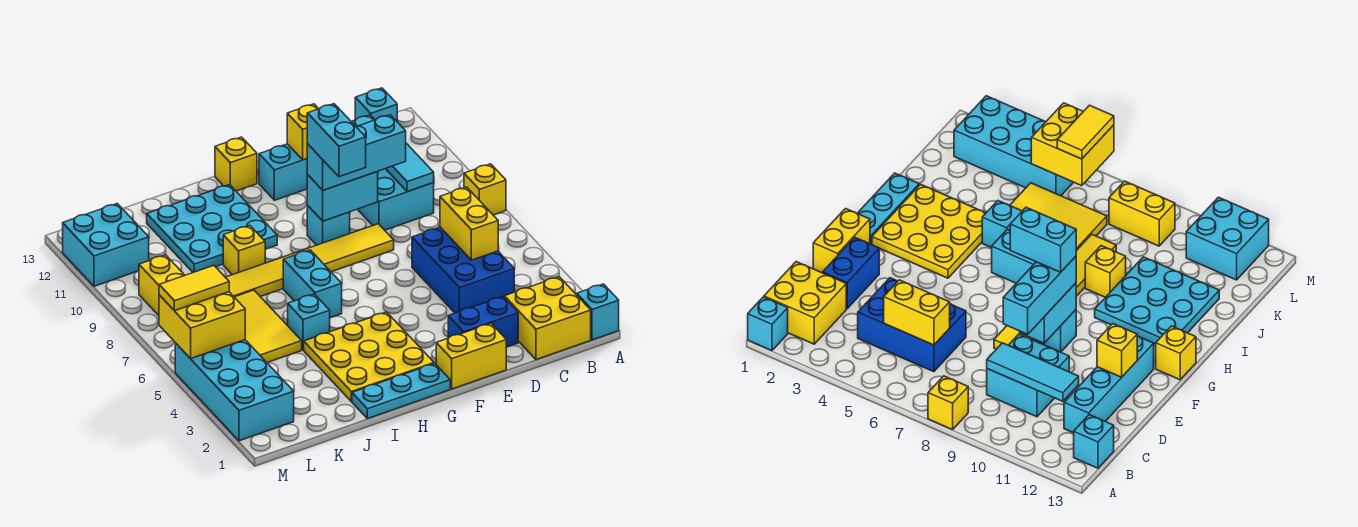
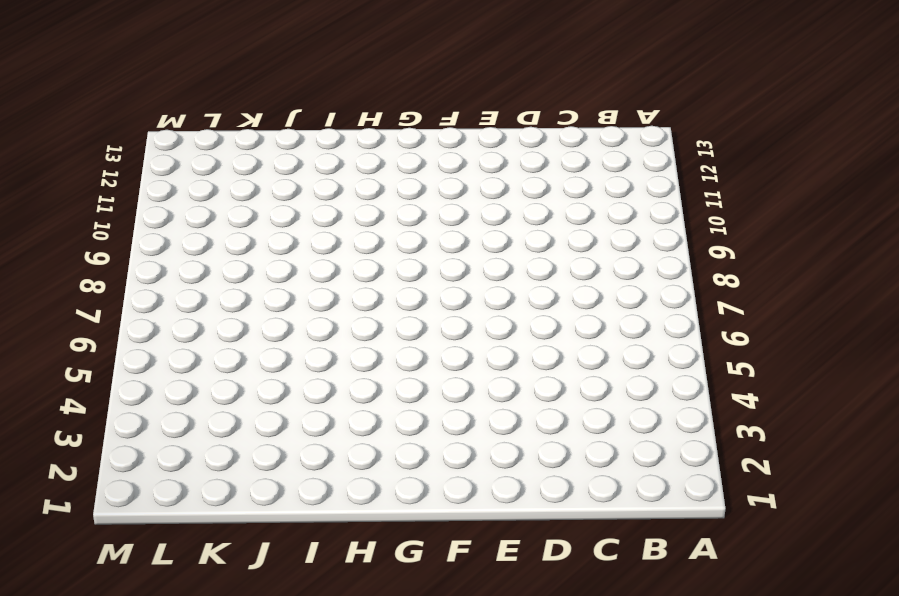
none -> cyan brick A1 level 1
none -> yellow brick A8 level 1
none -> yellow brick B1:C2 level 1
none -> cyan brick B13 level 1

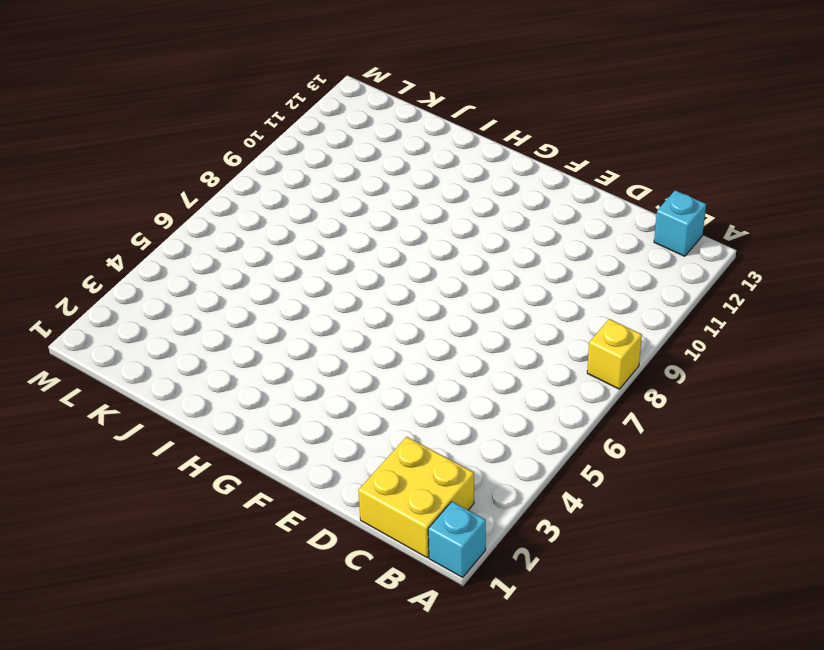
none -> blue brick C4:D6 level 1
none -> cyan brick C9:D10 level 1
none -> cyan brick C12:F12 level 1
none -> blue brick D2:E2 level 1

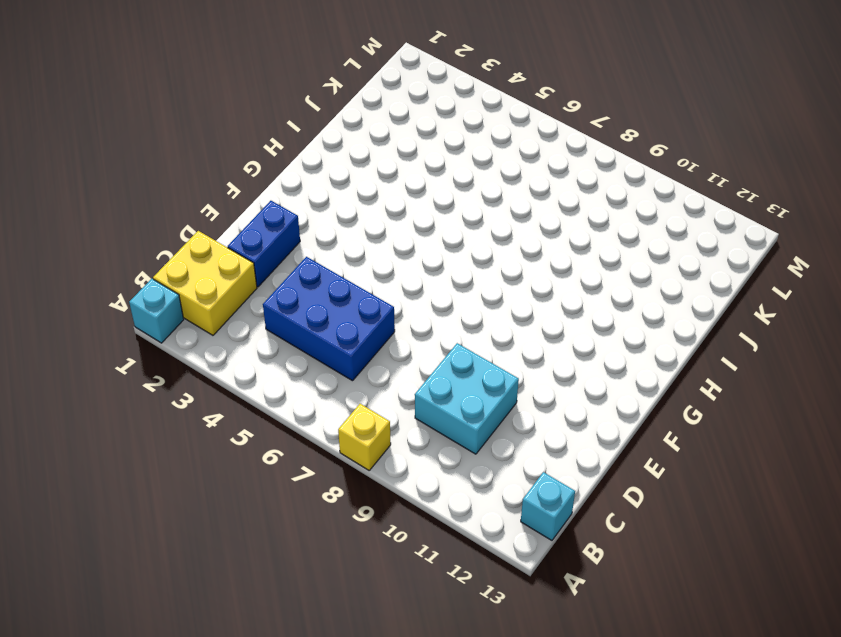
none -> cyan brick C12:F12 level 1
none -> yellow brick E1:F1 level 1
none -> yellow tile E8:J8 level 1
none -> cyan brick F9 level 1

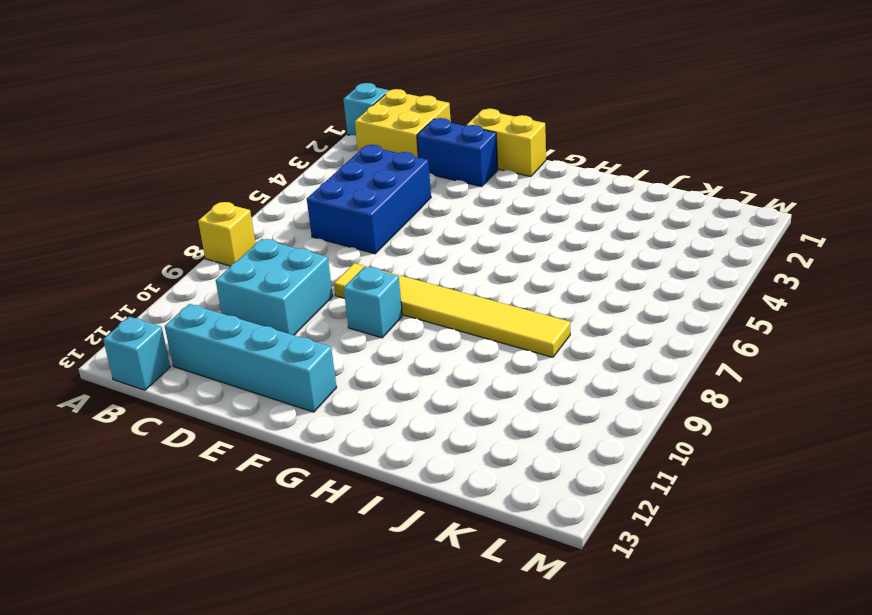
none -> cyan plate G1:I1 level 1
none -> yellow plate G2:I4 level 1
none -> yellow brick G13 level 1
none -> cyan brick H6:H7 level 1

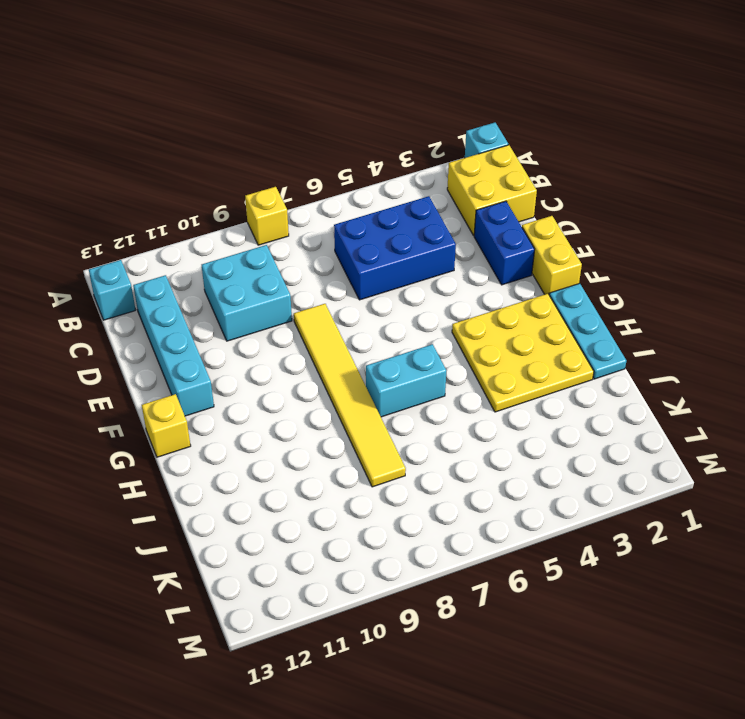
none -> cyan brick F9 level 1
none -> cyan plate H10:J12 level 1
none -> cyan brick I5 level 1
none -> yellow brick I9 level 1

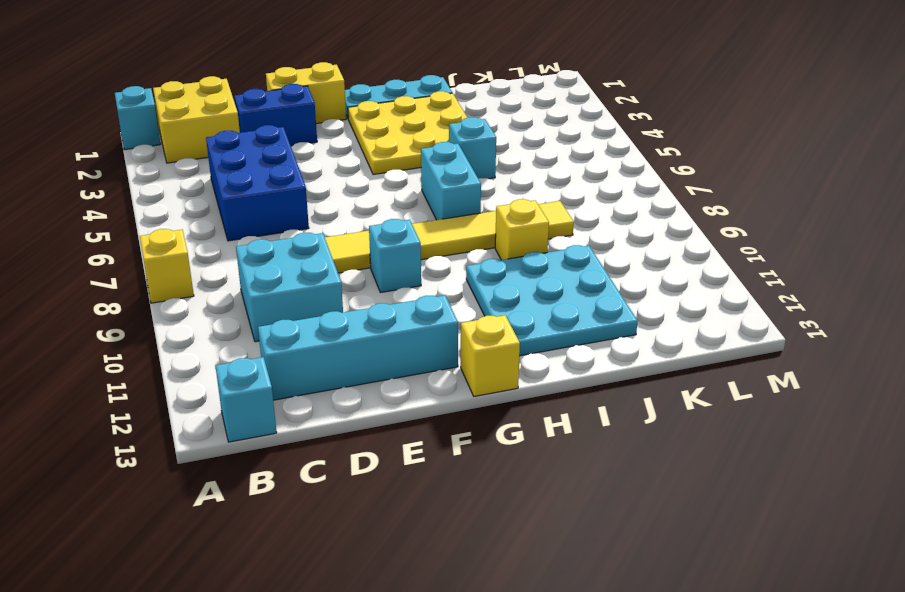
none -> yellow tile J5:K7 level 1
none -> cyan brick L2:M5 level 1
none -> yellow brick L8:L9 level 1
none -> cyan brick L11:M12 level 1

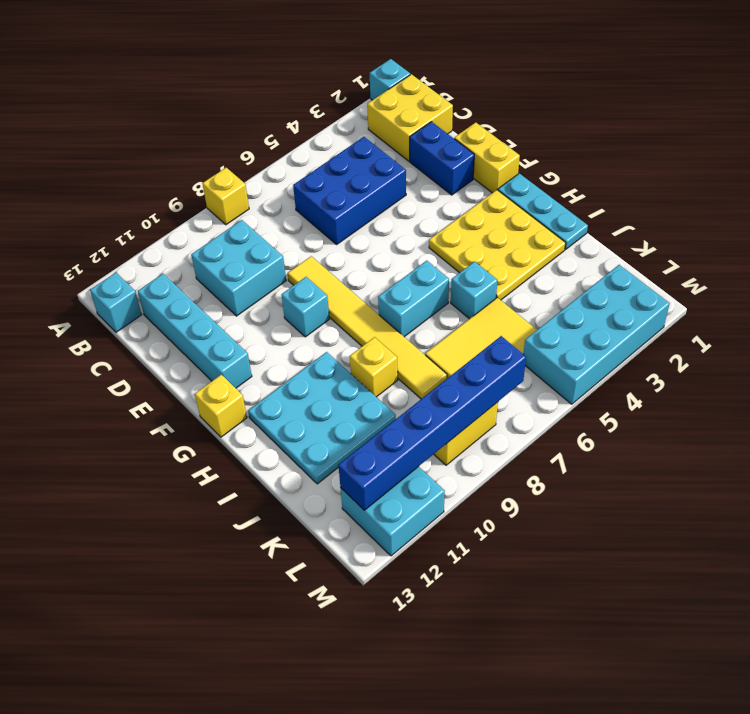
blue brick L7:L12 level 2 -> none
none -> yellow brick C5:C6 level 2
none -> cyan tile C9:C11 level 2
none -> cyan brick E9:F9 level 2
none -> yellow brick E12 level 2

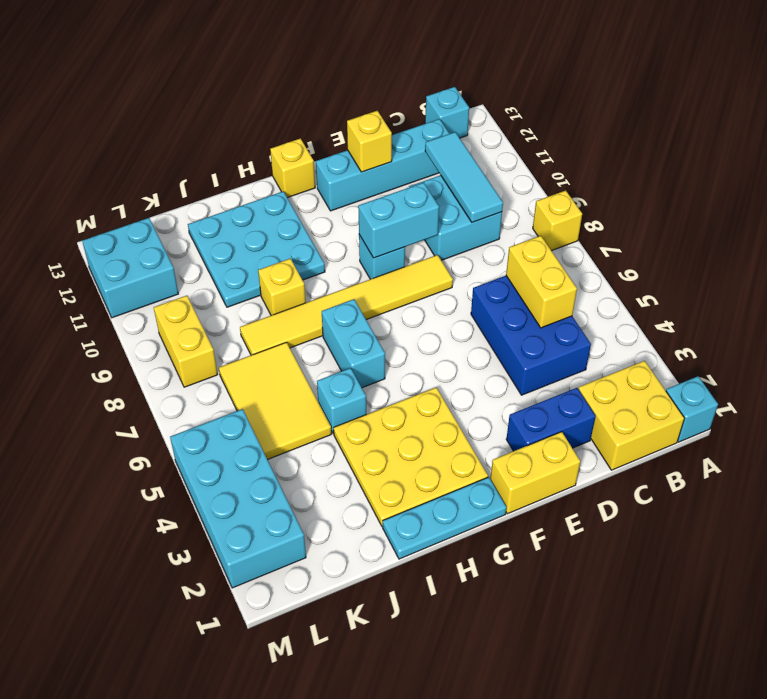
none -> yellow brick L5:M6 level 2
none -> cyan brick D9:F9 level 3
none -> yellow tile L6:M6 level 3
none -> cyan brick F8:F9 level 4

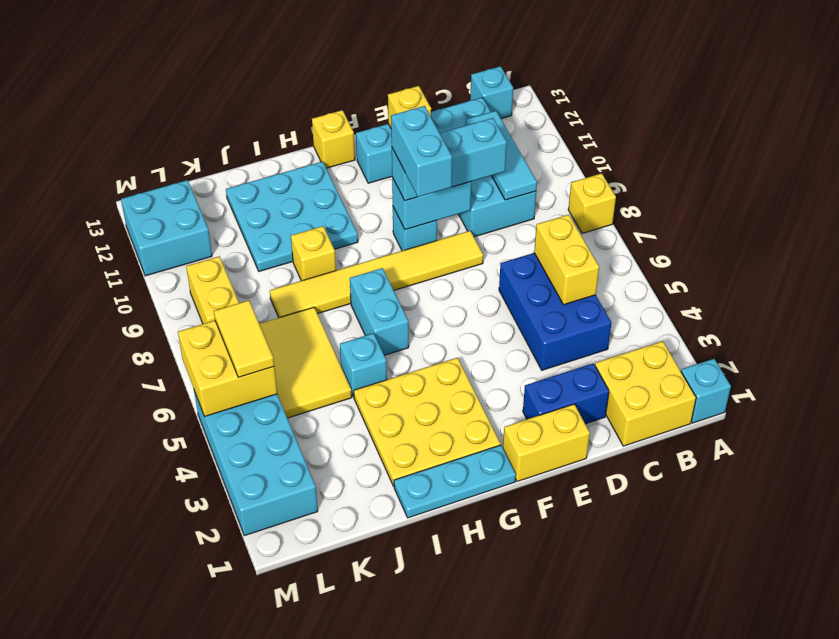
yellow tile L5:L6 level 3 -> yellow tile L6:M6 level 3

